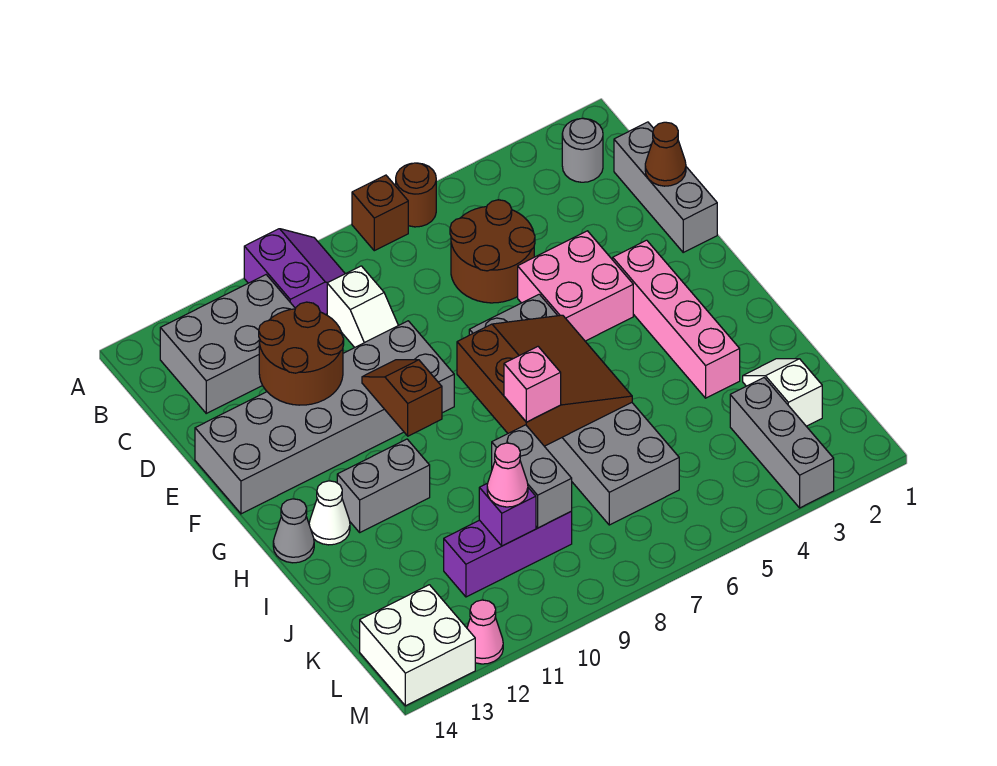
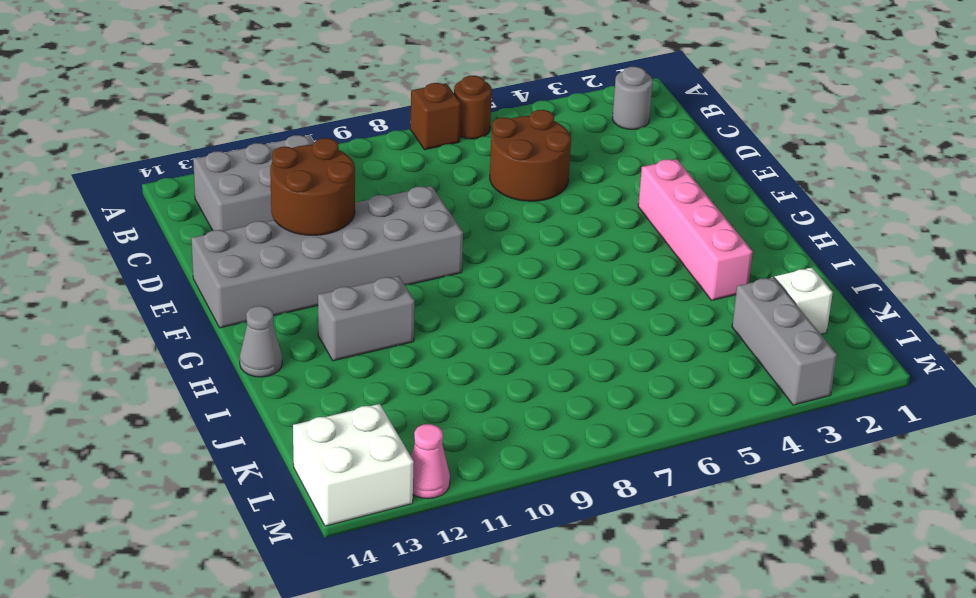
none -> purple slope A9:B10 level 1 top 10
none -> grey brick C1:E1 level 1
none -> white slope C9:D9 level 1 top C

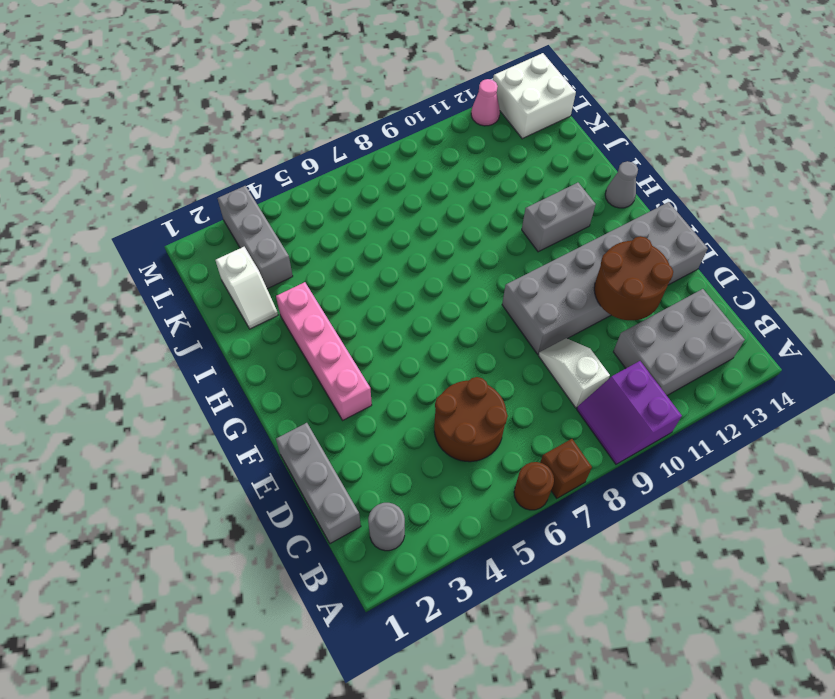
none -> pink brick E4:F5 level 1
none -> grey brick F6:K7 level 1
none -> white cone H13 level 1

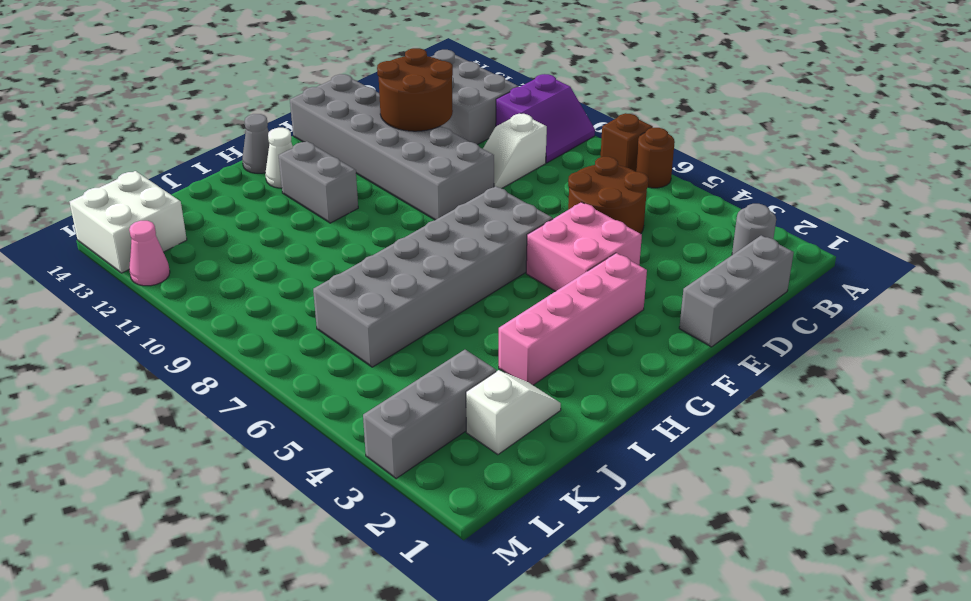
none -> purple brick K9:K11 level 1
none -> brown cone D1 level 2
none -> brown slope F10:G10 level 2 top G

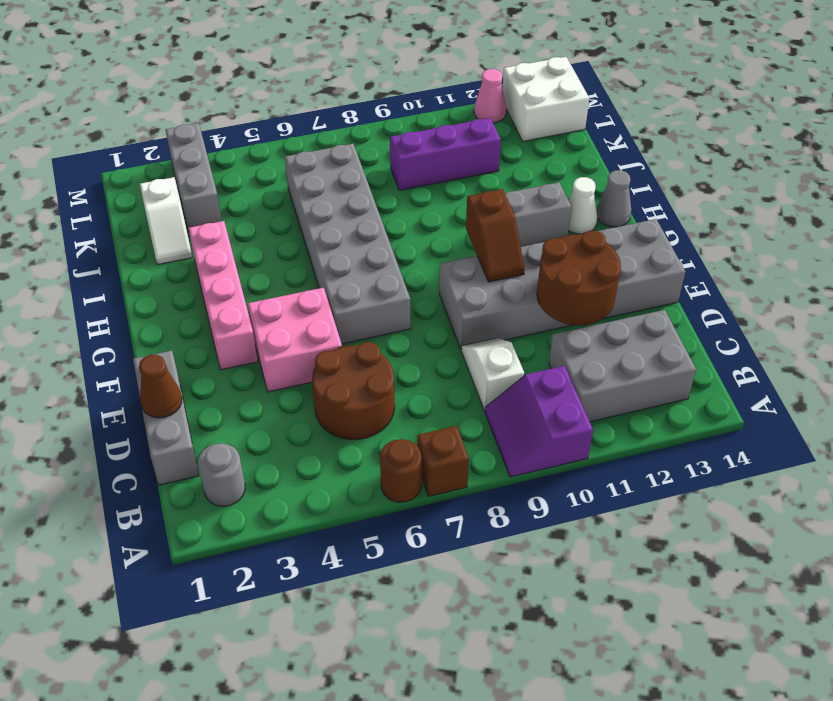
none -> brown slope G6:I8 level 2 top 8
none -> grey brick J9:K9 level 2
none -> purple brick K10 level 2

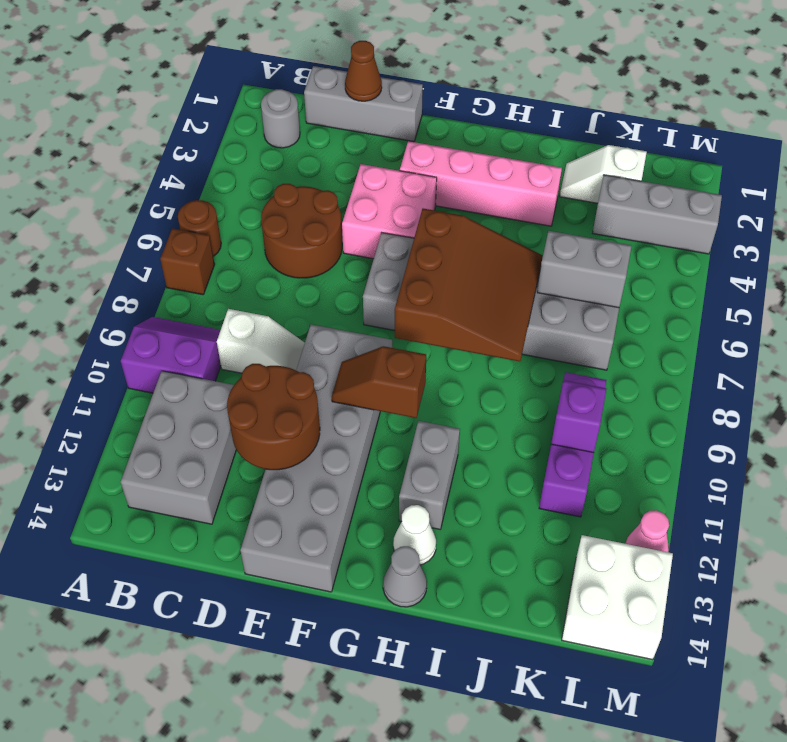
brown slope G6:I8 level 2 top G -> brown slope G6:I8 level 2 top 8
grey brick J6:K6 level 2 -> grey brick J9:K9 level 2
none -> pink brick I8 level 3
none -> pink cone K10 level 3

